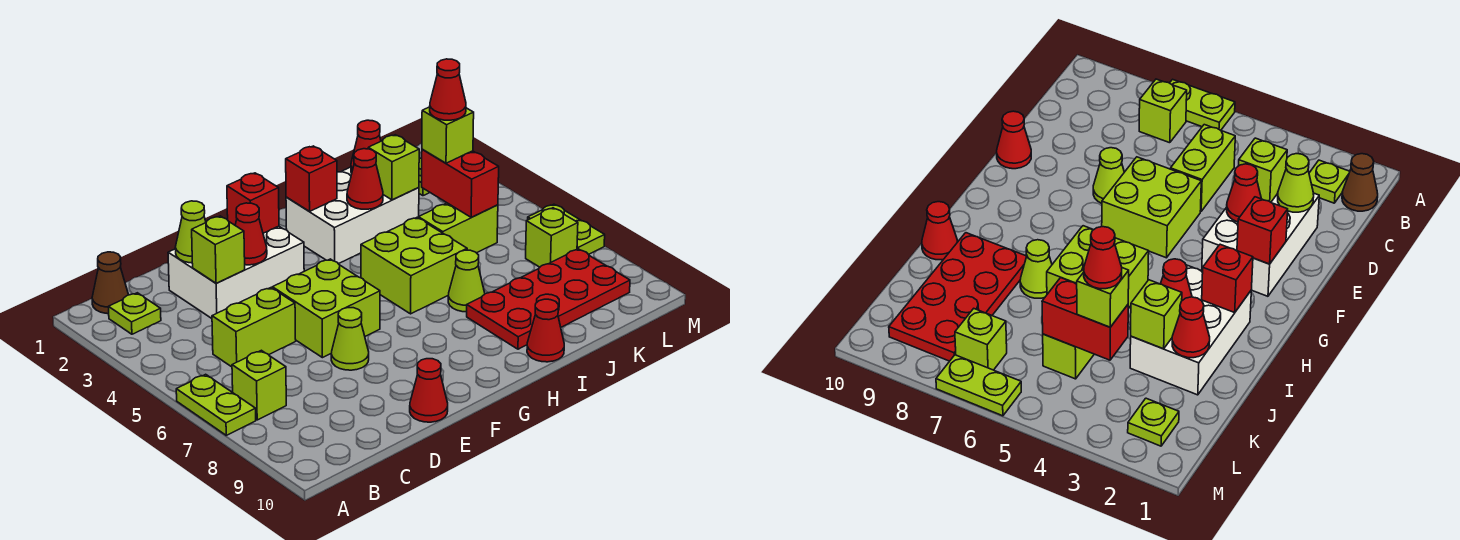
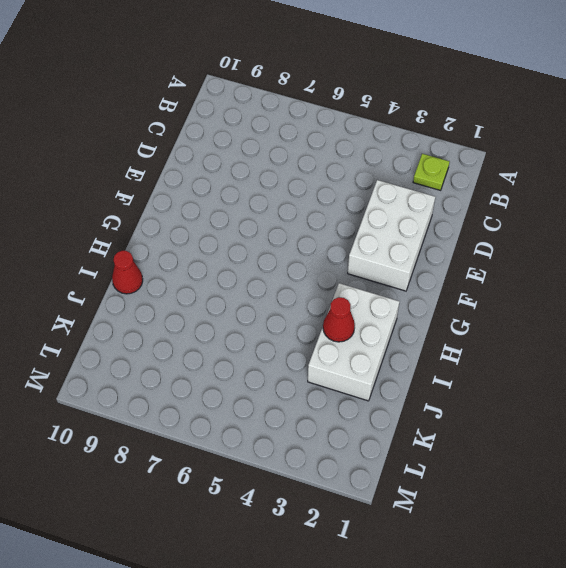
none -> lime plate A6:A7 level 1
none -> brown cone B1 level 1
none -> lime brick B7 level 1

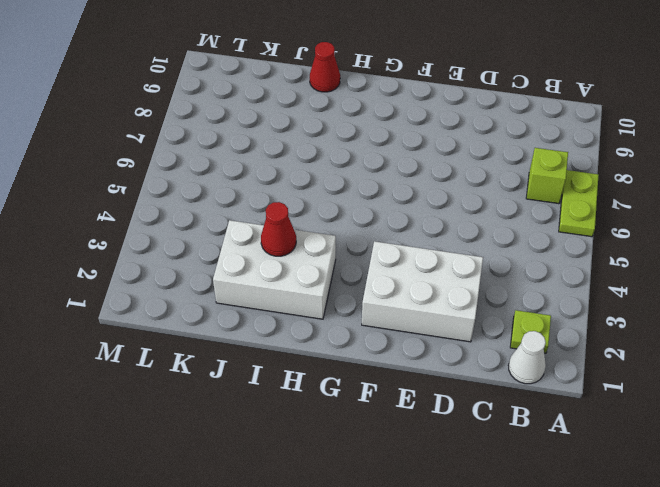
white cone B1 level 1 -> brown cone B1 level 1
none -> lime brick C5:D5 level 1
none -> lime brick E5:F6 level 1
none -> lime cone E7 level 1

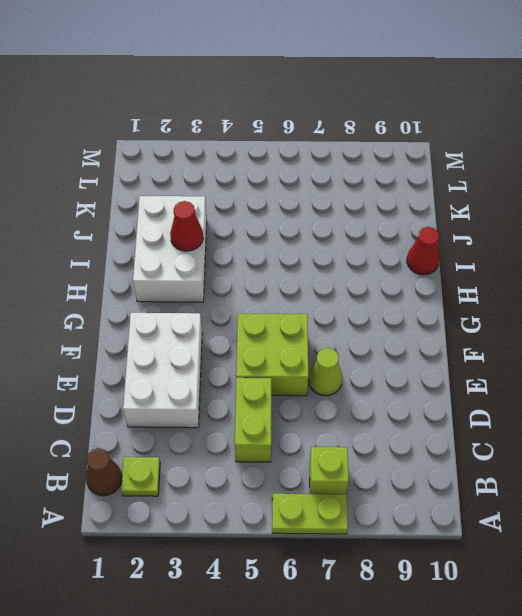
none -> red cone E10 level 1
none -> lime brick H5:I6 level 1
none -> lime cone I7 level 1

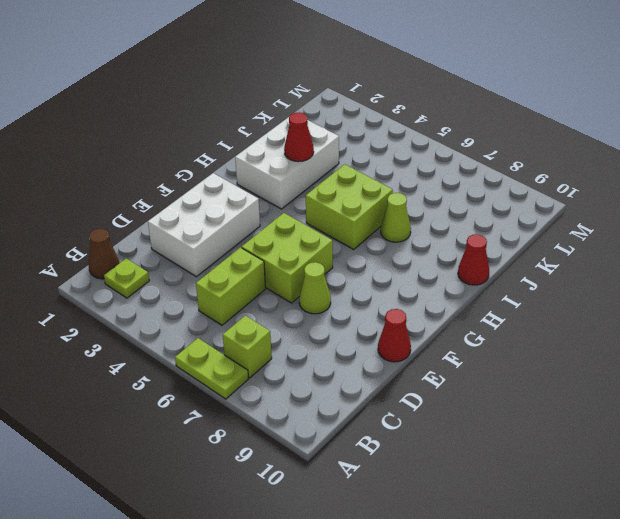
none -> red plate I8:L9 level 1
none -> lime brick J5:K5 level 1
none -> lime plate L2 level 1

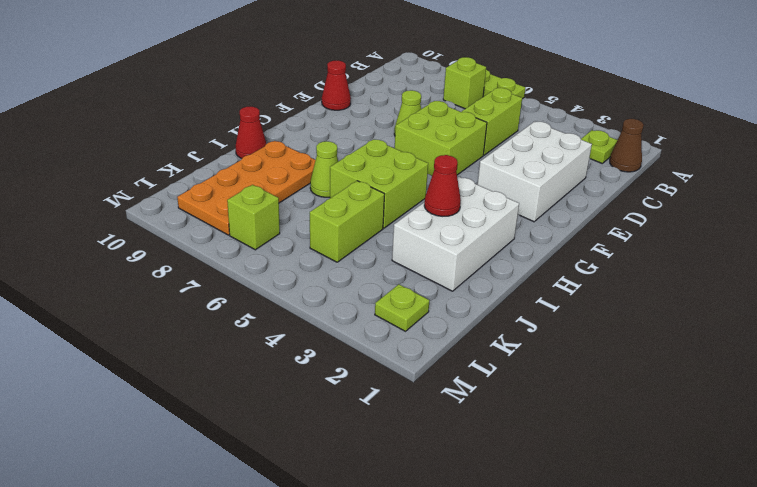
orange plate I8:L9 level 1 -> red plate I8:L9 level 1
none -> lime plate M6:M7 level 1
none -> lime cone D2 level 2
none -> lime brick D3 level 2

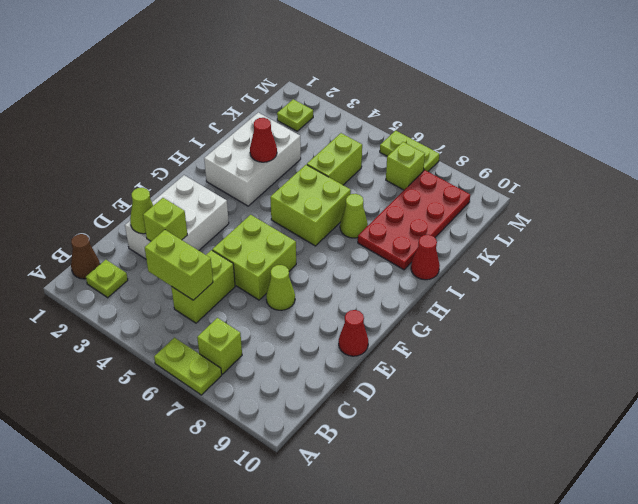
lime brick C4:C5 level 2 -> none
none -> red cone E3 level 2
none -> red brick F2 level 2
none -> red brick H2 level 2

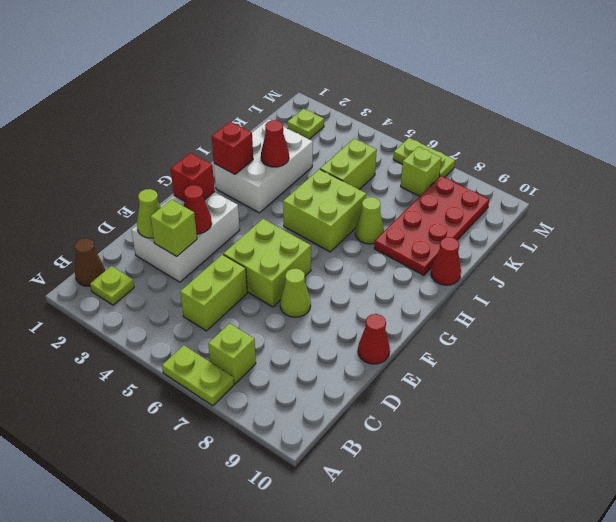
none -> red cone J2 level 2
none -> lime brick J3 level 2
none -> red brick K4:K5 level 2

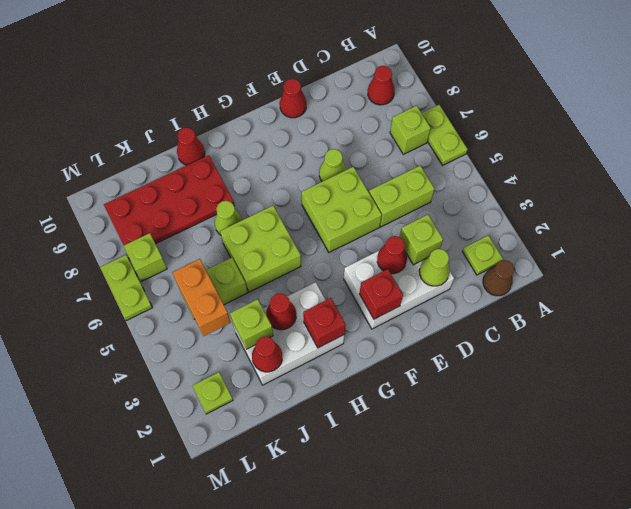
red cone B9 level 1 -> red cone K4 level 4
orange brick K4:K5 level 2 -> red brick K4:K5 level 2
none -> lime brick K4 level 3

